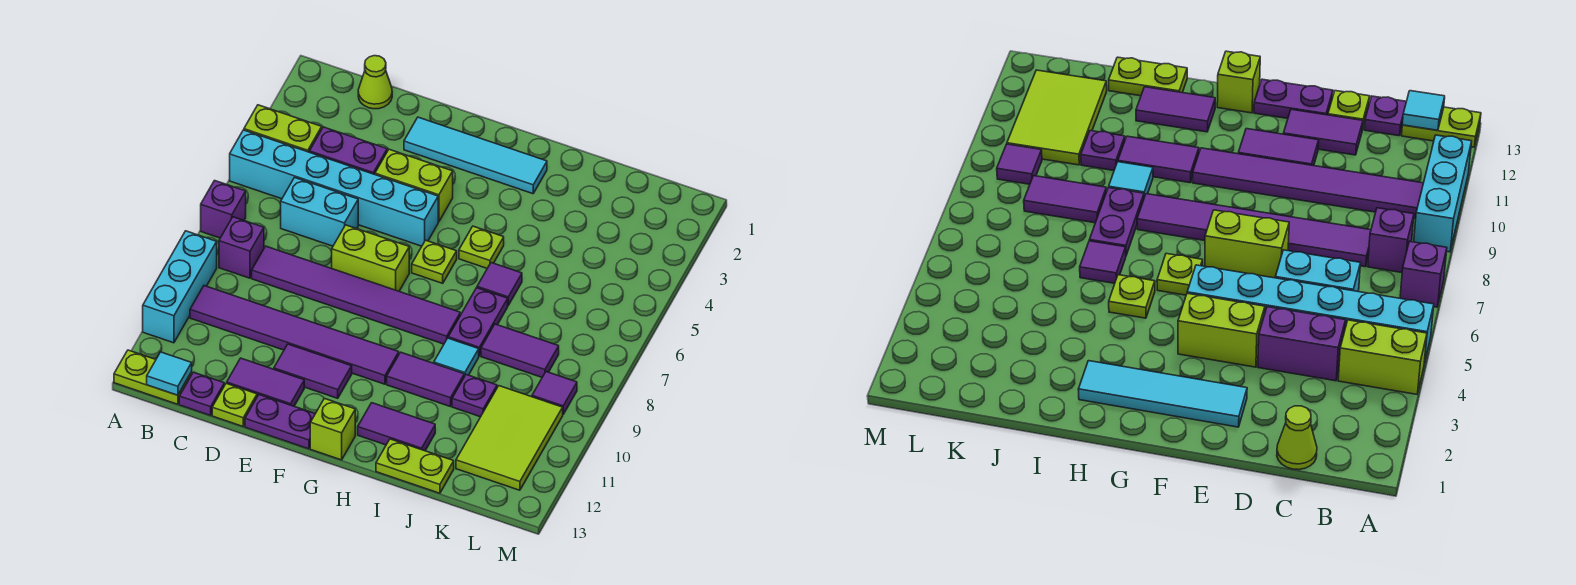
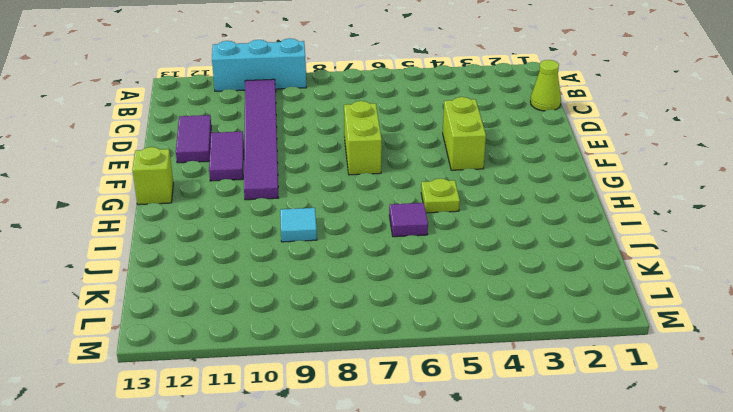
none -> lime brick A4:B4 level 1
none -> cyan brick A5:F5 level 1
none -> purple brick A7 level 1
none -> lime plate A13:B13 level 1

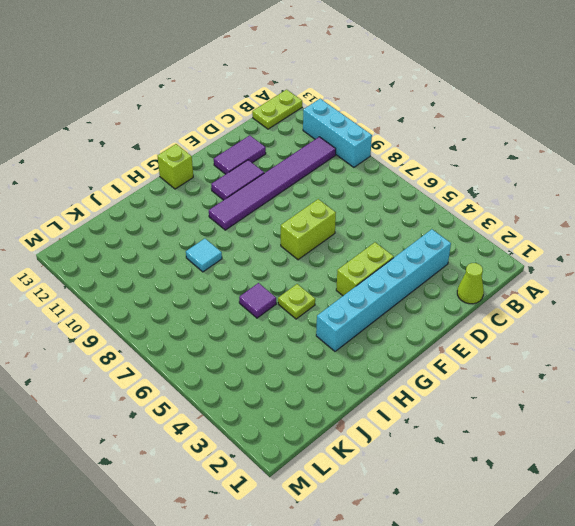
cyan brick C3:H3 level 1 -> cyan brick A5:F5 level 1
none -> lime brick A4:B4 level 1
none -> purple brick A7 level 1
none -> purple brick B8 level 1
none -> purple brick C4:D4 level 1

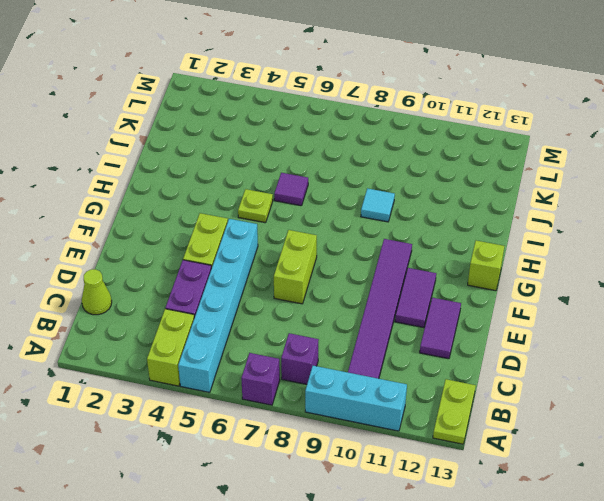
none -> cyan brick C6:D6 level 1
none -> purple tile C8:H8 level 1
none -> purple plate C13 level 1
none -> lime plate D13 level 1

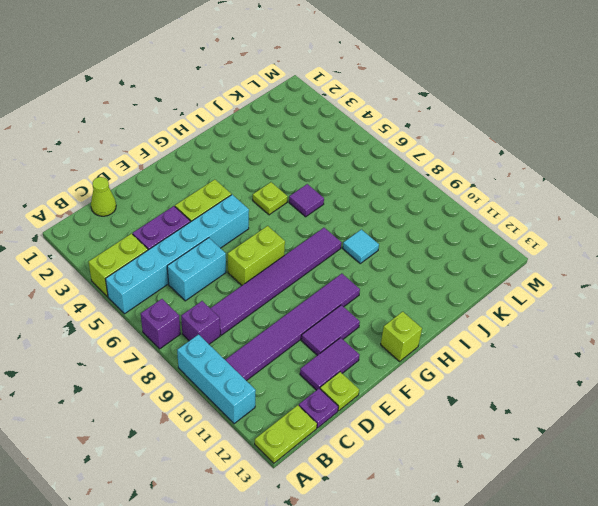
none -> cyan tile E2:H2 level 1
none -> purple plate E13:F13 level 1
none -> lime plate G6 level 1
none -> purple tile H10:I10 level 1

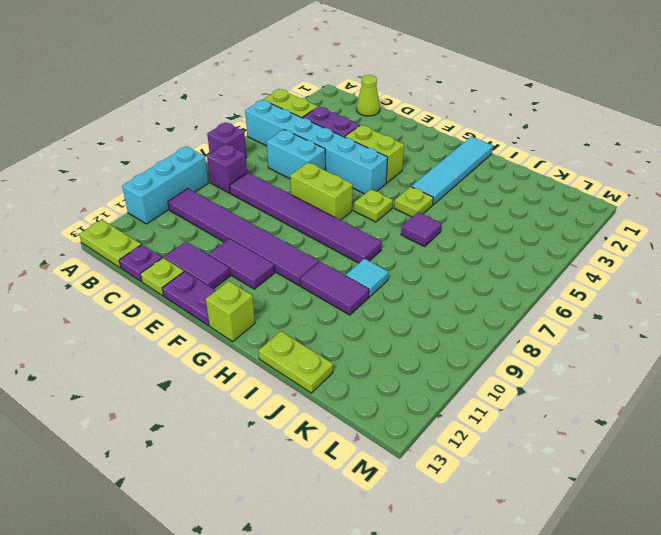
cyan tile H1:H4 level 1 -> cyan tile E2:H2 level 1
none -> purple tile H12:I12 level 1
none -> purple plate I7:I8 level 1
none -> purple tile J8:K8 level 1
none -> purple plate J10 level 1

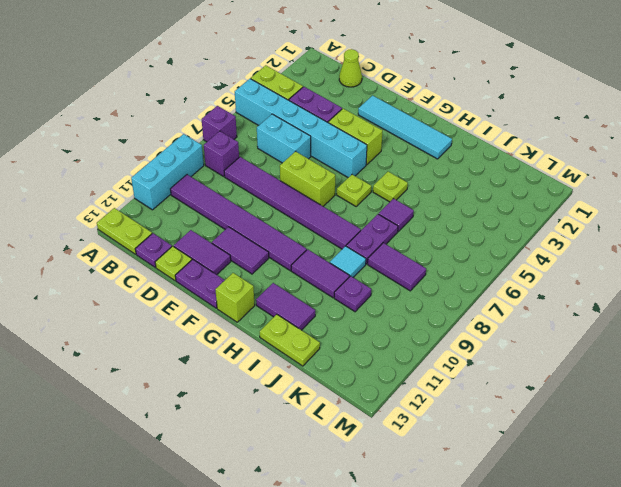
none -> lime tile K10:L12 level 1
none -> purple tile L9 level 1
none -> cyan tile B13 level 2

